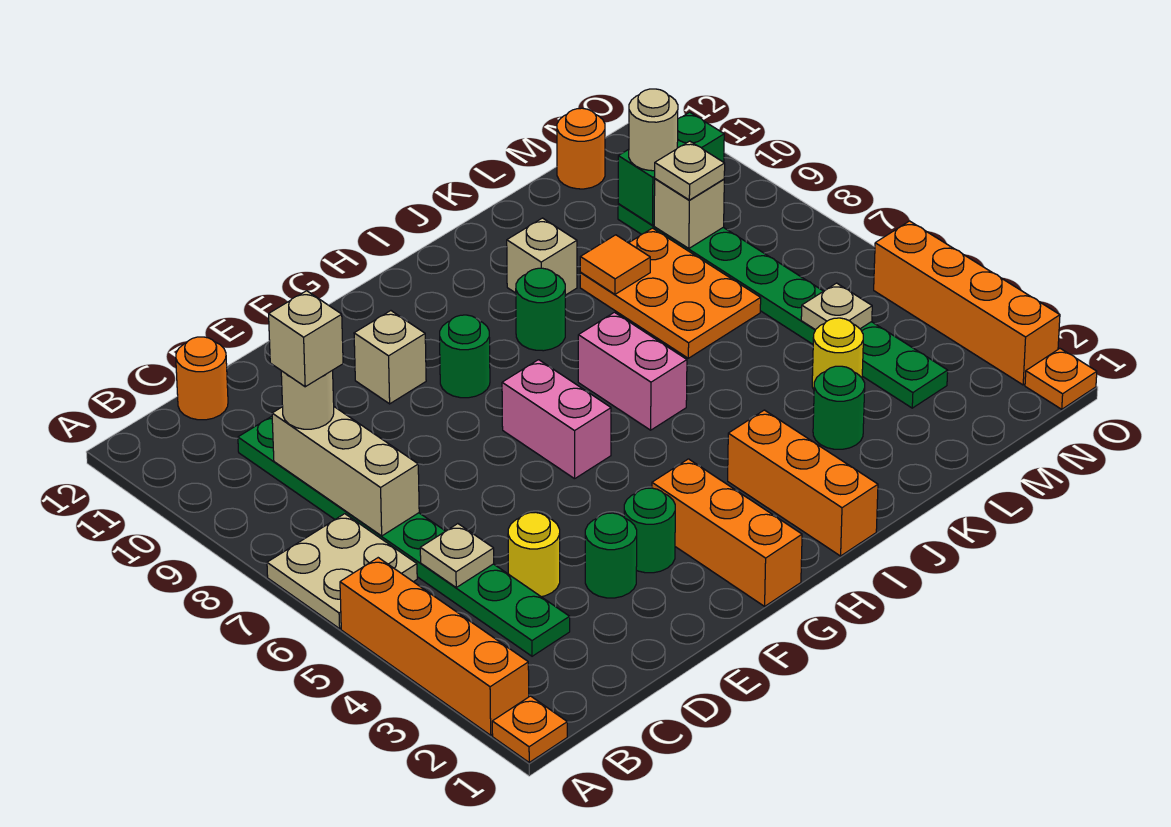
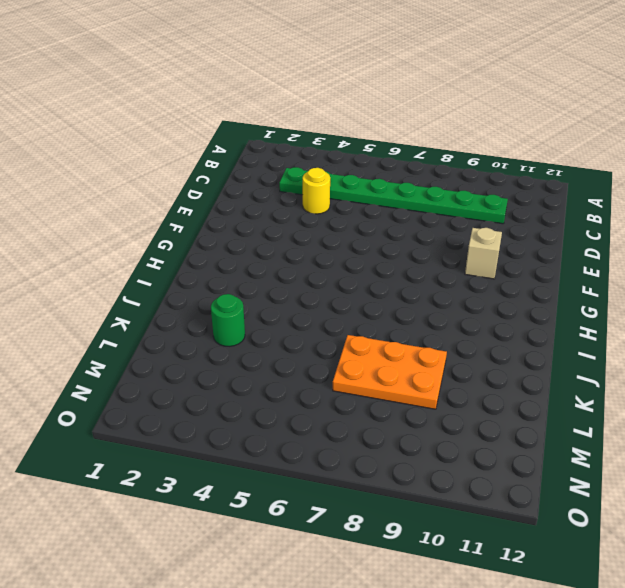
none -> orange plate A1 level 1
none -> orange brick A2:A5 level 1
none -> tan plate A6:B7 level 1
none -> orange round brick C12 level 1

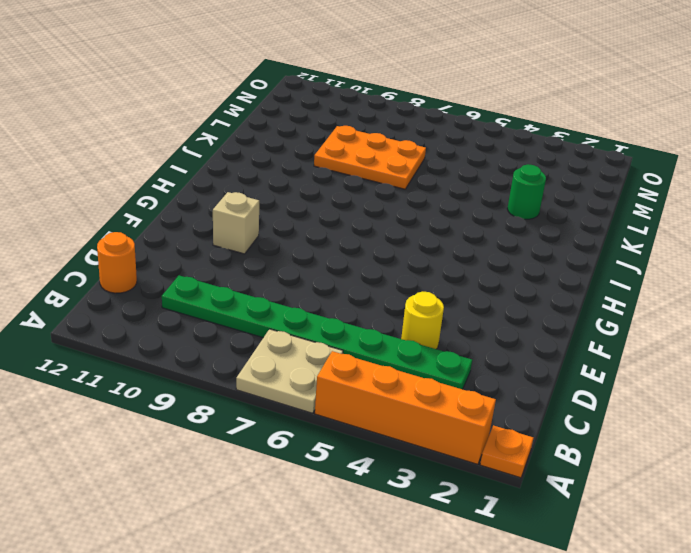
none -> green round brick E3 level 1
none -> green round brick F3 level 1
none -> orange brick G1:G3 level 1
none -> pink brick G6:G7 level 1

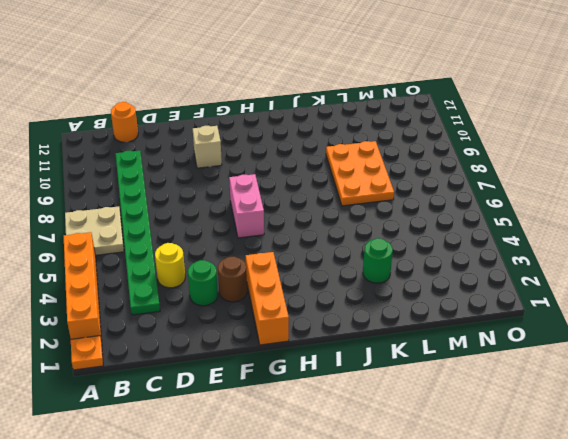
brown round brick F3 level 1 -> green round brick F3 level 1
none -> green round brick G9 level 1
none -> orange brick I1:I3 level 1
none -> pink brick I6:I7 level 1
none -> green round brick I9 level 1

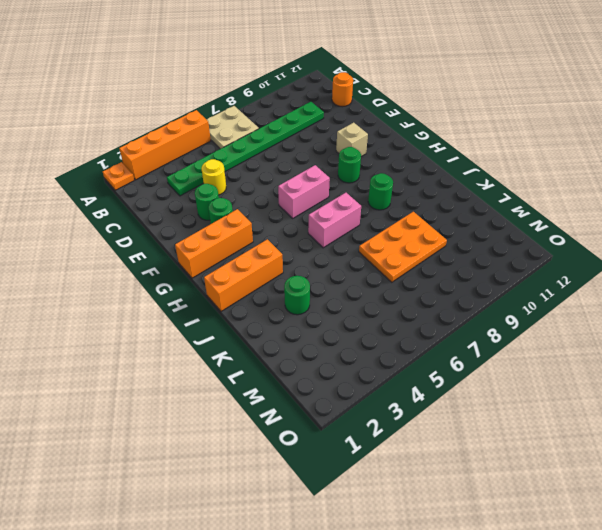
none -> tan brick J10 level 1
none -> yellow round brick L4 level 1
none -> green plate M3:M10 level 1
none -> orange round brick M12 level 1

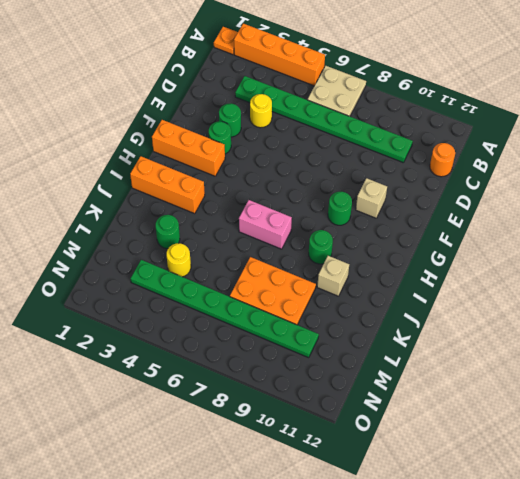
none -> pink brick G6:G7 level 1
none -> orange round brick M12 level 1
none -> orange plate O1 level 1
none -> orange brick O2:O5 level 1

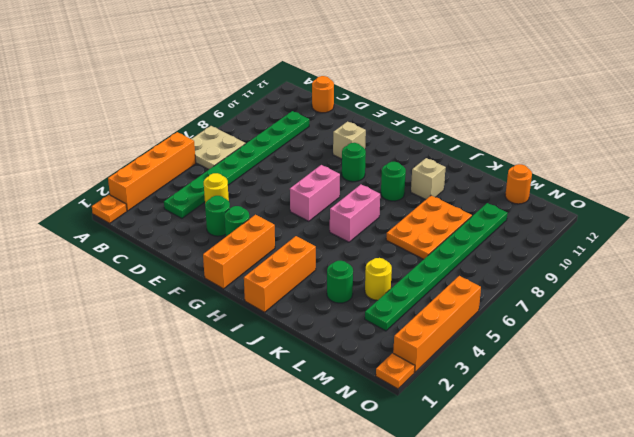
none -> tan plate C5 level 2
none -> tan brick C7:C9 level 2
none -> orange tile K9 level 2
none -> tan plate M5 level 2

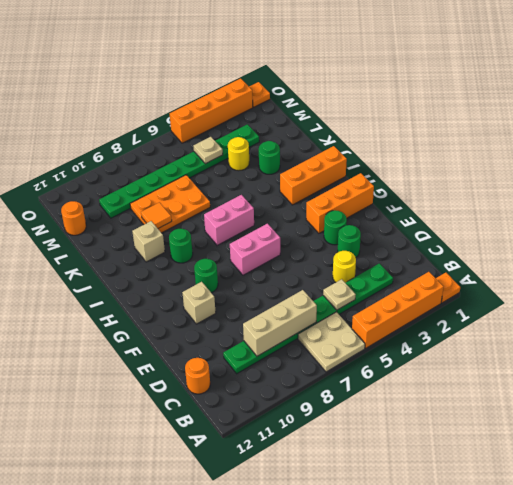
none -> tan brick M9 level 2
none -> green brick M10:N10 level 2
none -> tan round brick C9 level 3
none -> tan plate M9 level 3

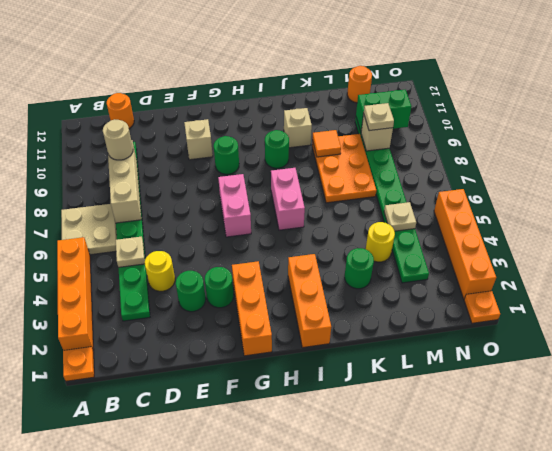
none -> tan round brick M10 level 3
none -> tan brick C9 level 4

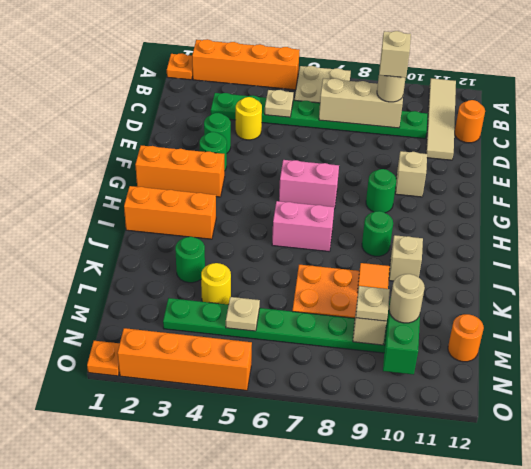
tan tile A11:D11 level 1 -> none

